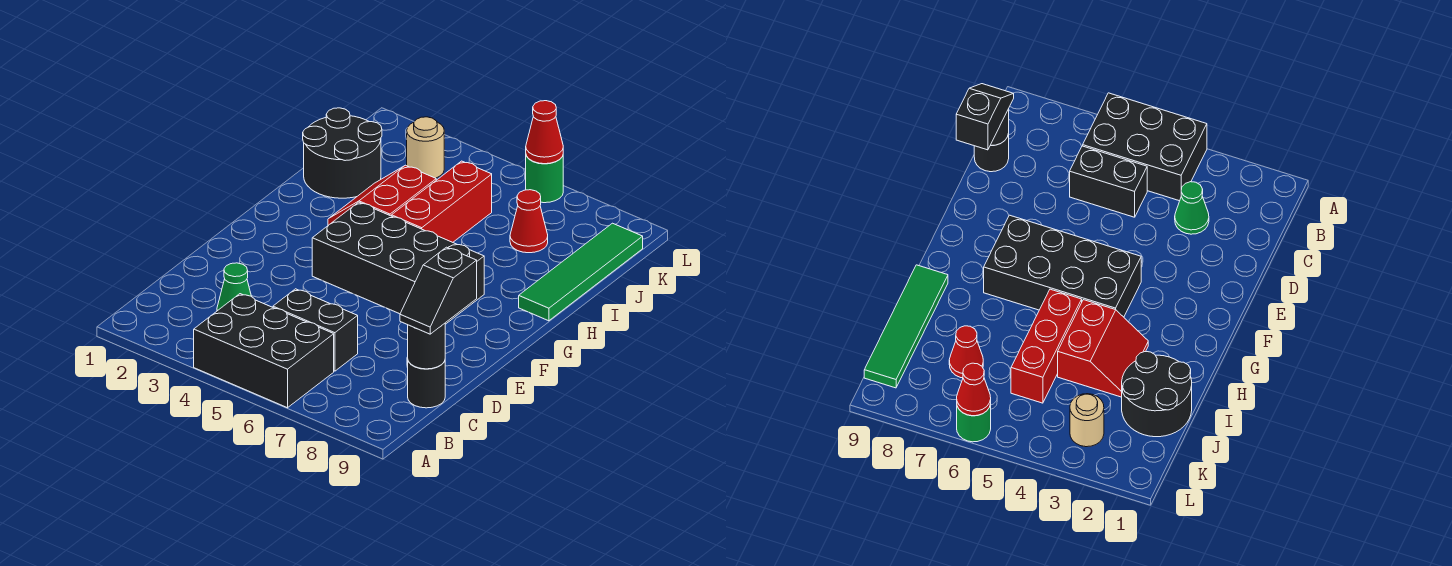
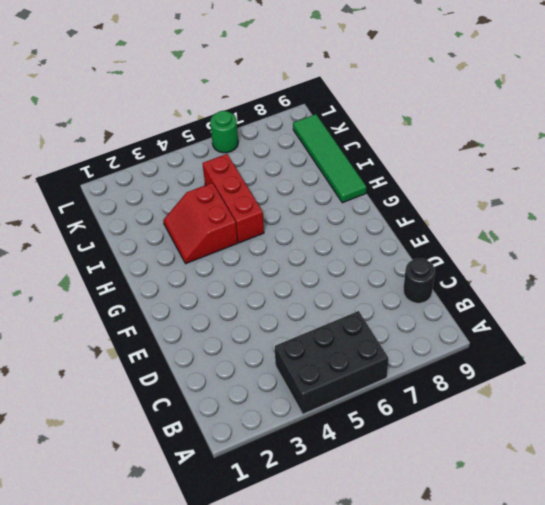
none -> green cone C3 level 1
none -> black brick C5:C6 level 1
none -> black brick F4:G7 level 1

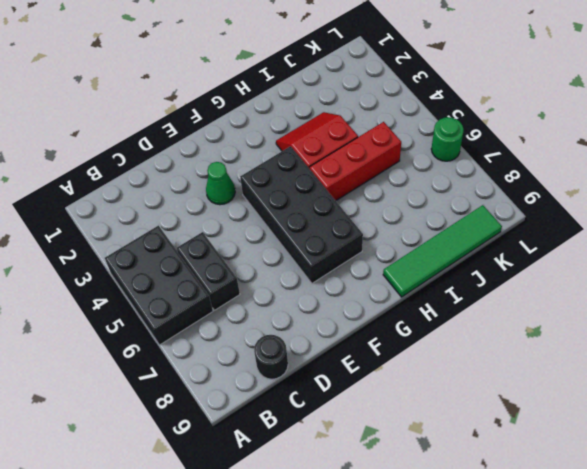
green cone E3 level 1 -> green cone C3 level 1
none -> black round brick I1:J2 level 1
none -> red cone J7 level 1
none -> tan round brick K3 level 1

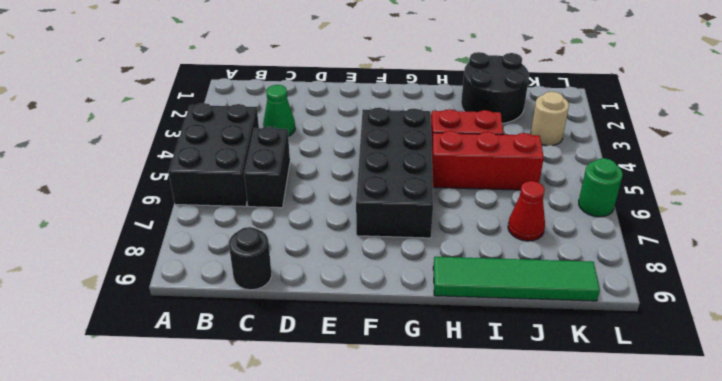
none -> black round brick C9 level 2
none -> red cone L6 level 2
none -> black slope C9:D9 level 3 top D

